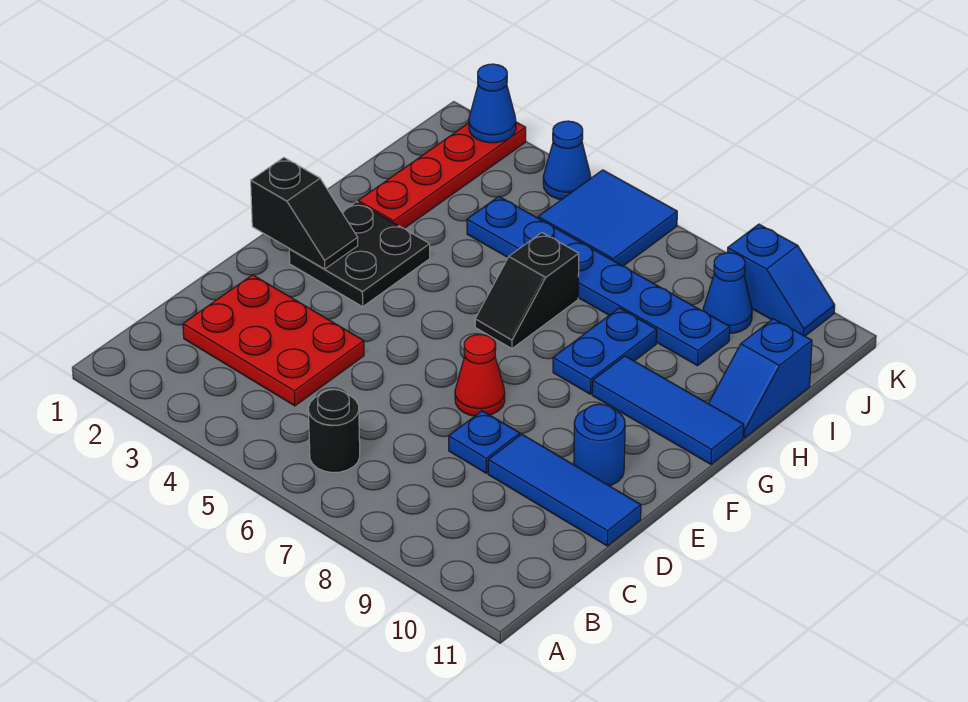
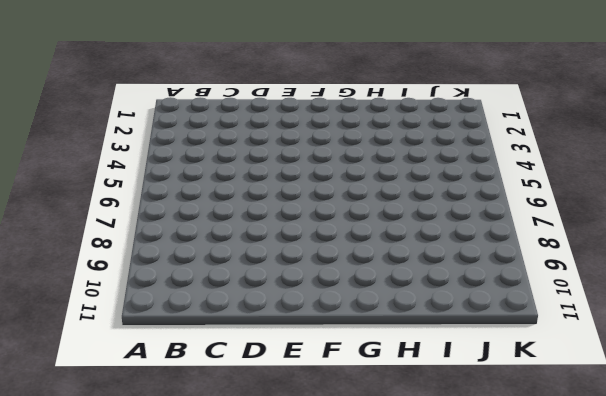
none -> black round brick B6 level 1
none -> red plate C2:D4 level 1
none -> blue plate D8 level 1

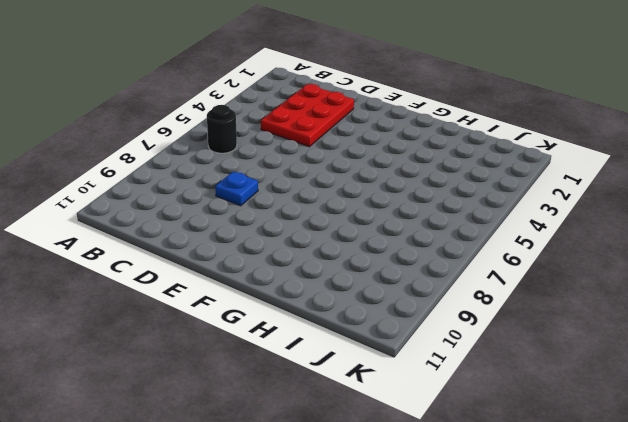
none -> blue tile D9:D11 level 1
none -> red cone E7 level 1
none -> blue round brick E10 level 1

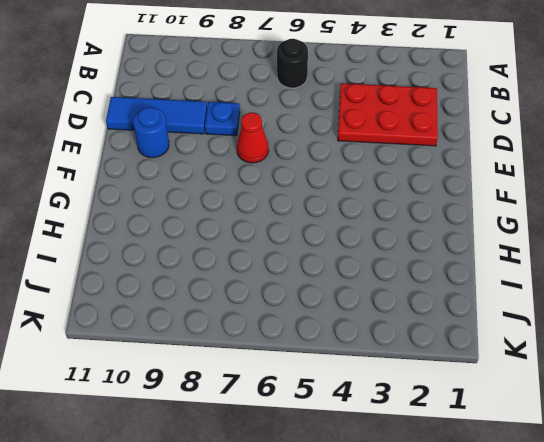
none -> black plate F2:G3 level 1
none -> black slope G6:H6 level 1 top H
none -> blue plate G8:H8 level 1

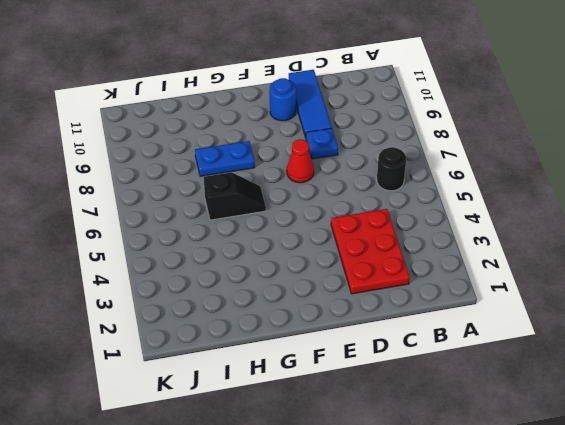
none -> black plate F2:G3 level 1
none -> blue tile G9:G11 level 1
none -> red plate H2:K2 level 1

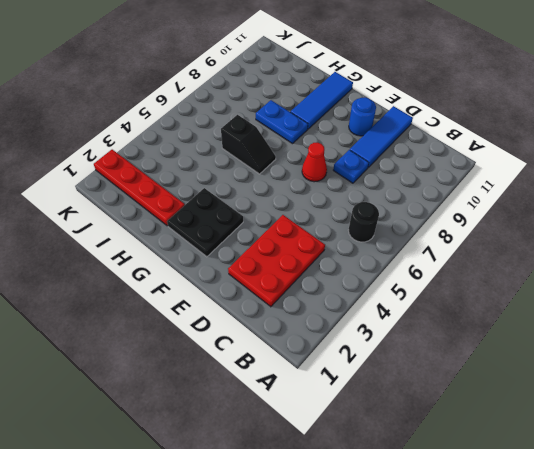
none -> blue slope H11:I11 level 1 top I
none -> blue plate I4:I9 level 1
none -> blue tile J5:K6 level 1

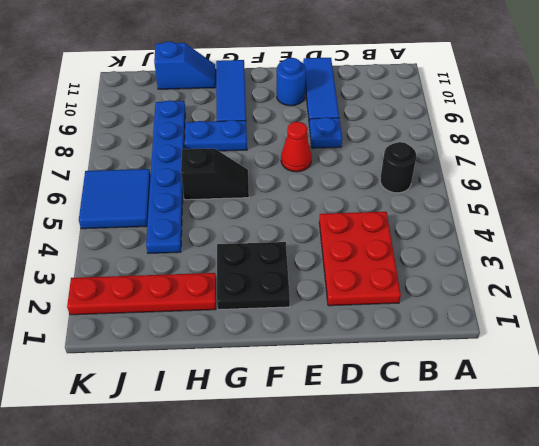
none -> blue cone J9 level 1
none -> blue cone K4 level 1
none -> blue slope K9:K10 level 1 top 9

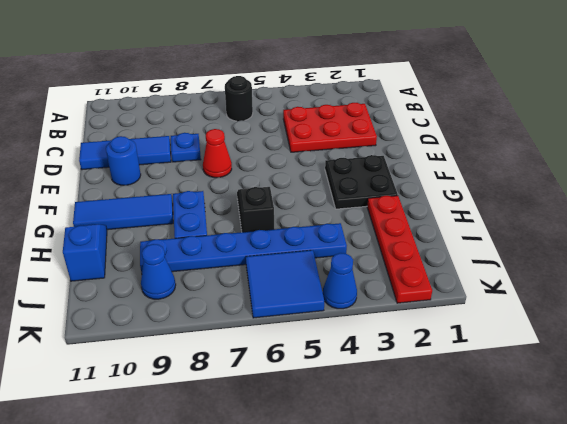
none -> blue slope K9:K10 level 1 top 9
none -> black slope F1:F2 level 2 top 1
none -> blue cone K2 level 2

